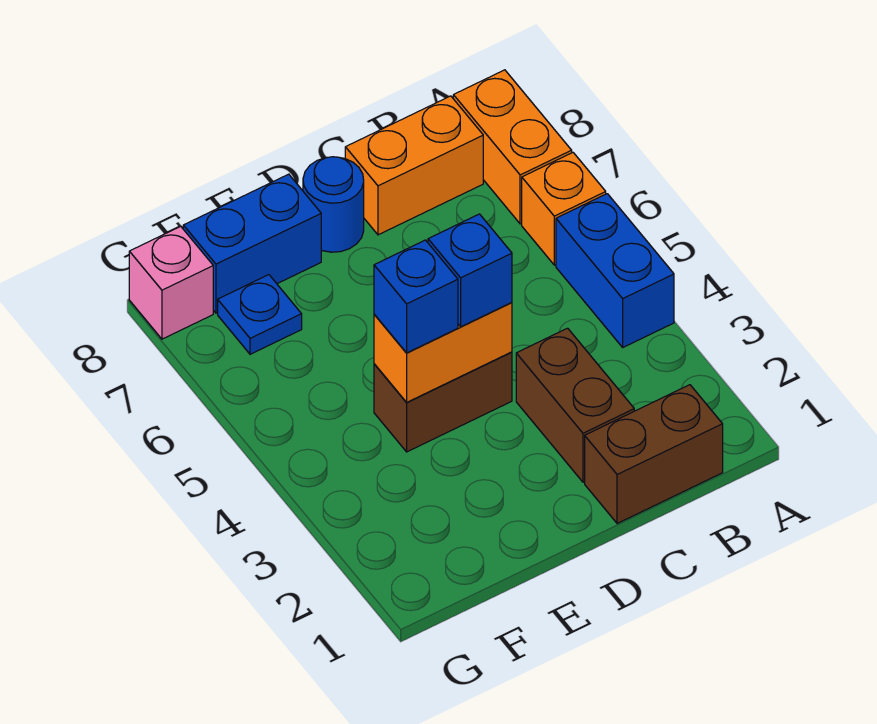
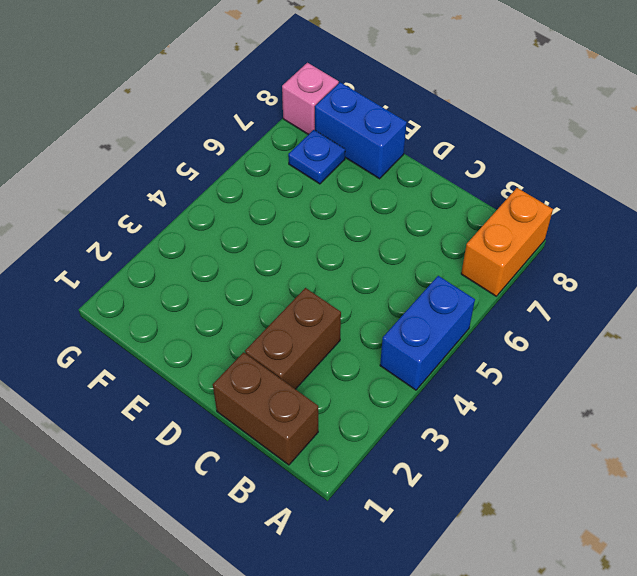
none -> orange brick A6 level 1
none -> orange brick B8:C8 level 1
none -> brown brick D4:E4 level 1

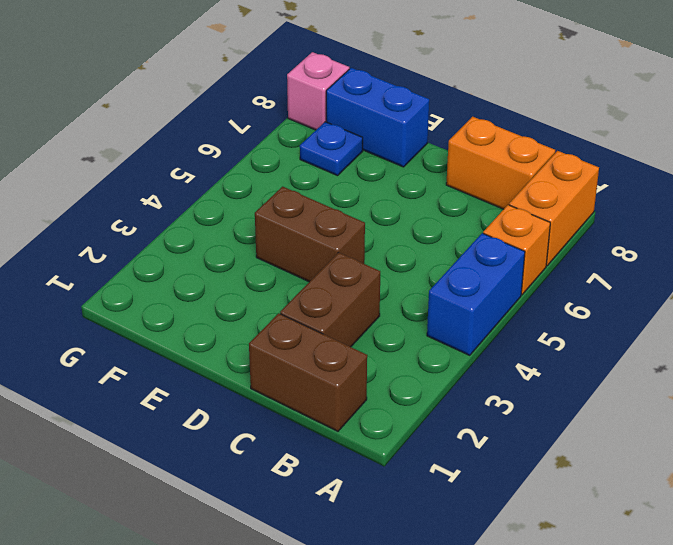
none -> blue round brick D8 level 1
none -> orange brick D4:E4 level 2
none -> blue brick D4 level 3

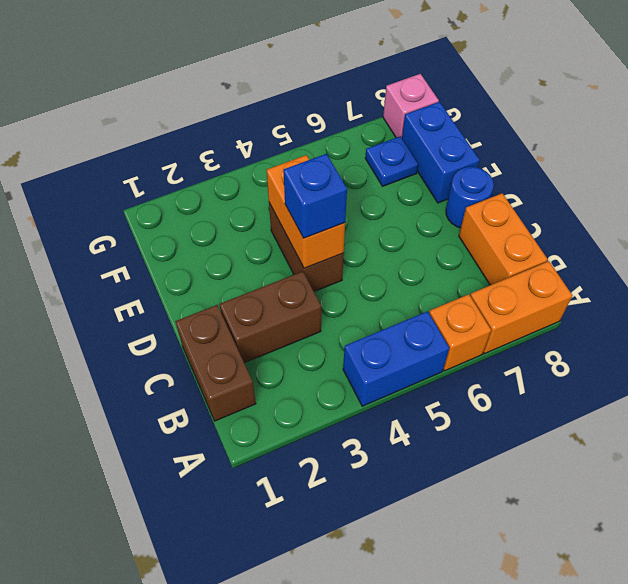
none -> blue brick E4 level 3

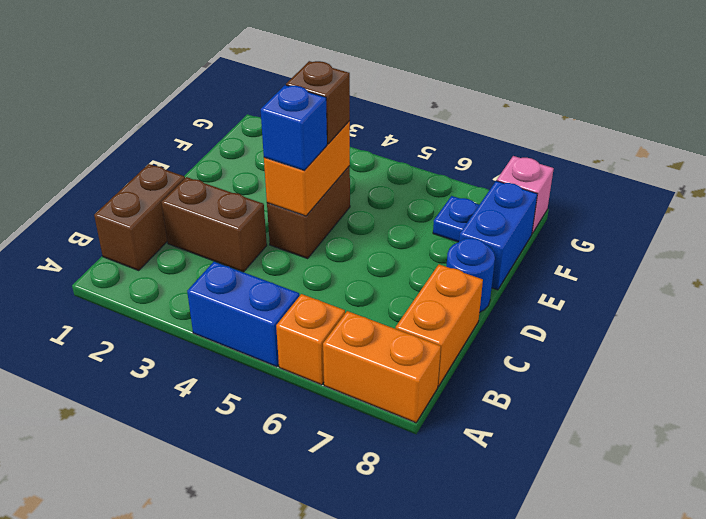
brown brick E4 level 3 -> blue brick E4 level 3

